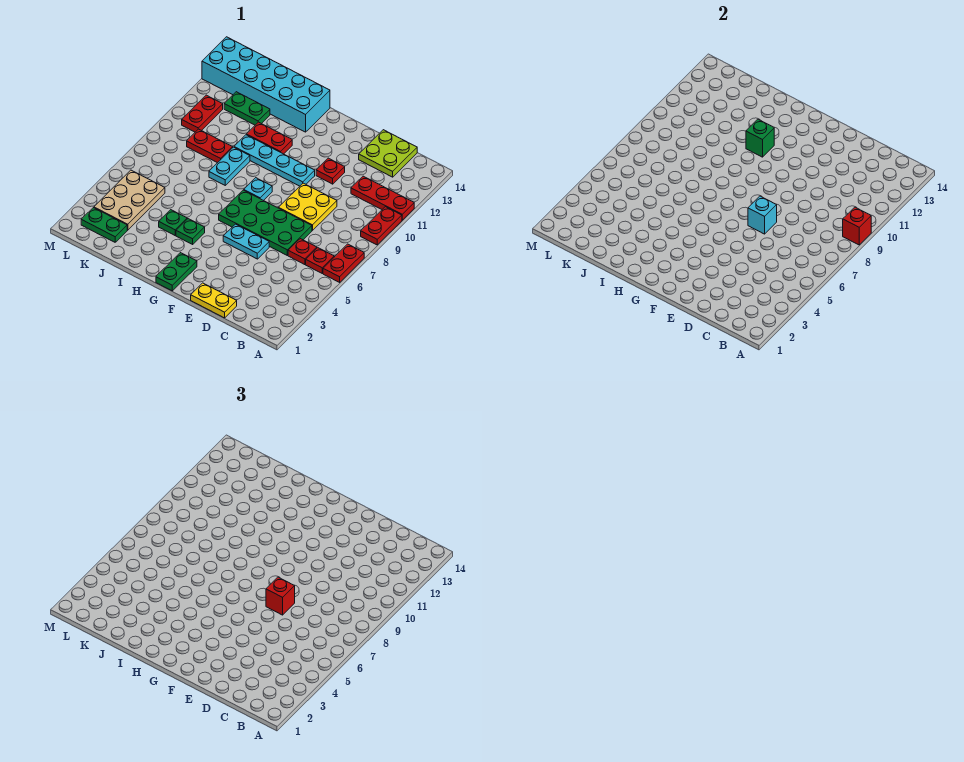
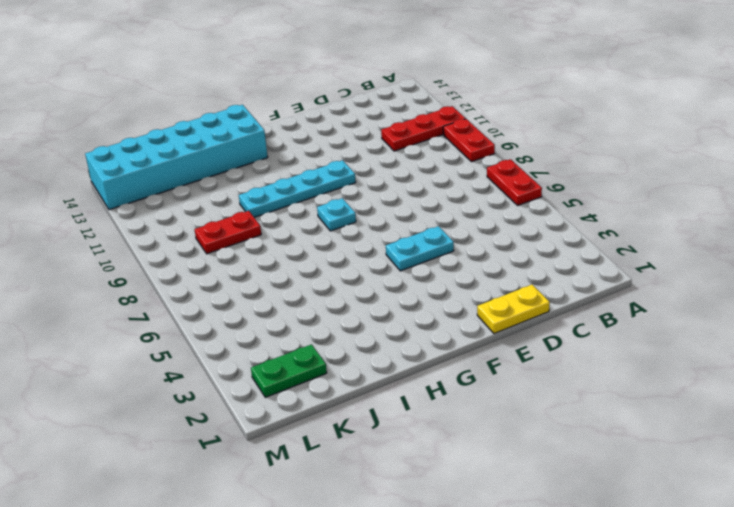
none -> red plate B6 level 1
none -> red plate C6 level 1
none -> lime plate C13:D14 level 1

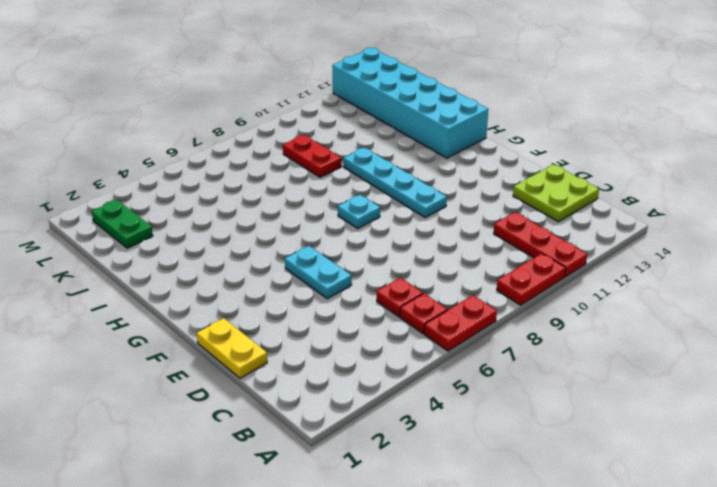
none -> green plate D6:G7 level 1
none -> yellow plate D8:E9 level 1
none -> red plate E11 level 1

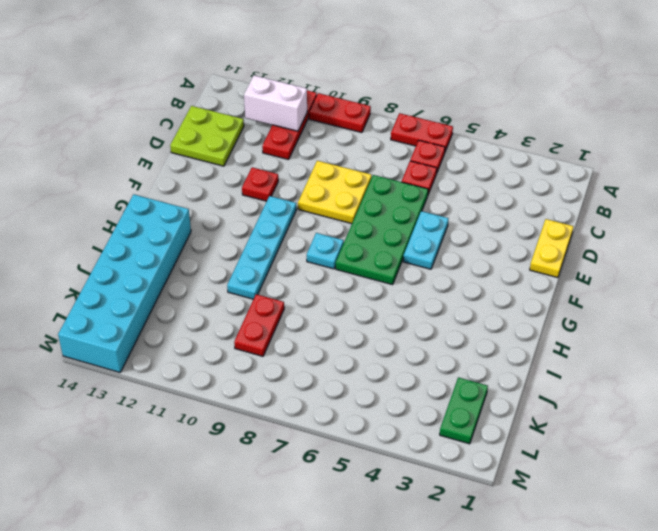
white brick B11:B12 level 2 -> none
none -> green plate G1:G2 level 1
none -> green plate H4 level 1
none -> red plate H11:I11 level 1

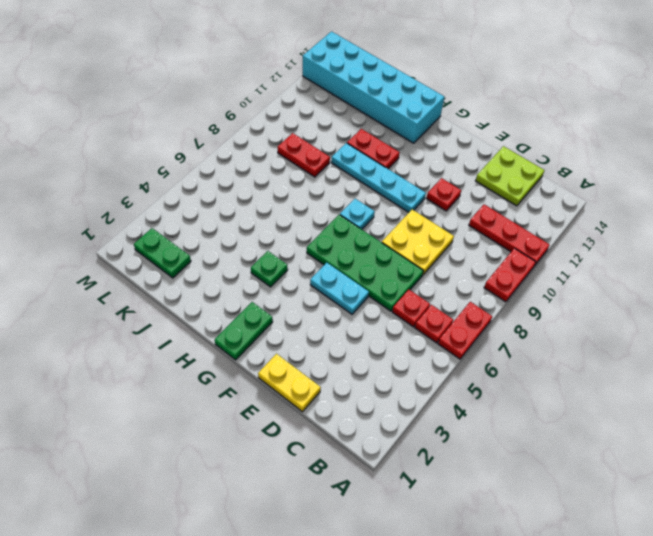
none -> green plate I4 level 1
none -> cyan plate I8:I9 level 1
none -> green plate J12:K12 level 1

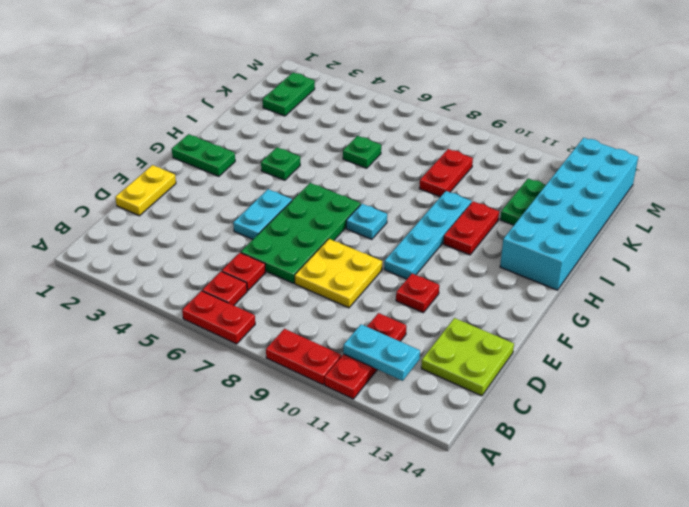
cyan plate B11:B12 level 2 -> cyan plate I8:I9 level 1
green plate J6 level 1 -> green plate I4 level 1
none -> tan plate K3:L5 level 1
none -> red plate L10:L11 level 1
none -> red brick A9 level 2

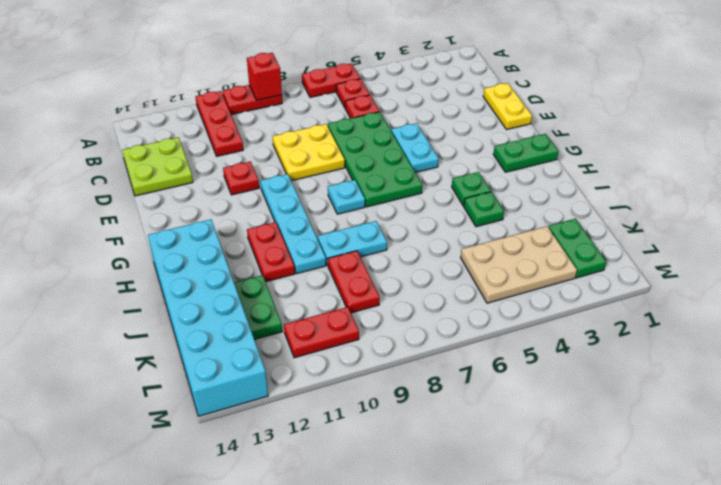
none -> cyan brick E7 level 2
none -> green brick H11 level 2
none -> red brick E7 level 3

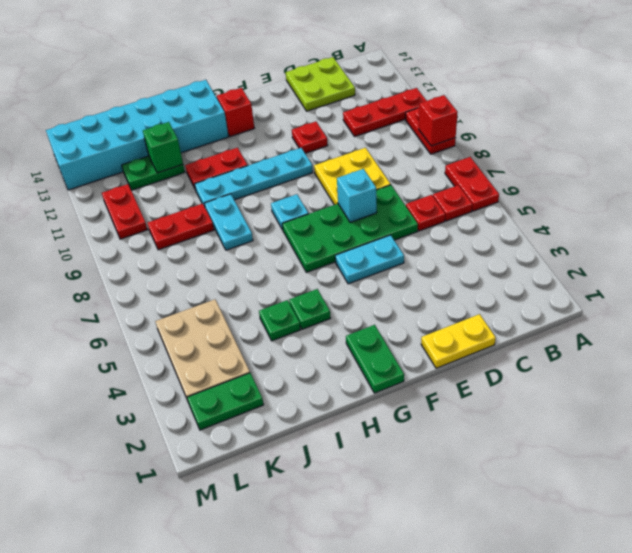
red brick G13 level 1 -> red brick E7 level 3
green brick J12 level 2 -> green brick H11 level 2

